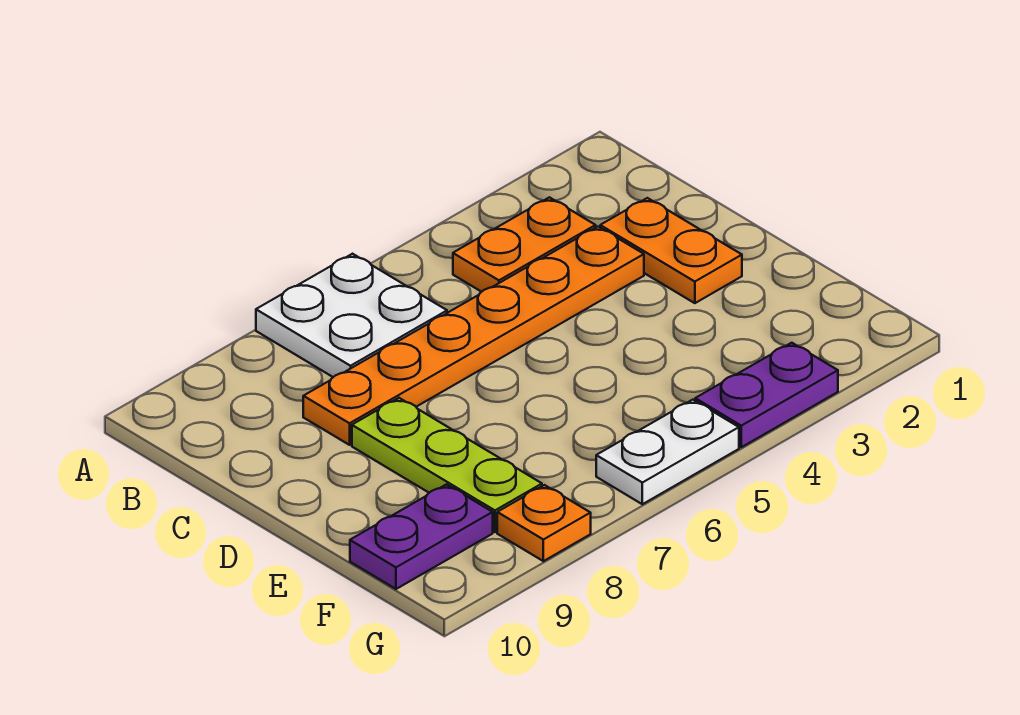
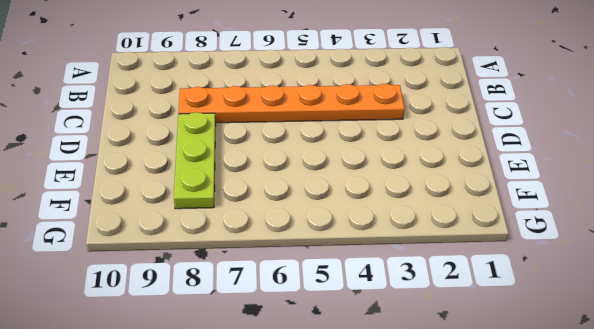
none -> white plate A6:B7 level 1
none -> orange plate B3:B4 level 1

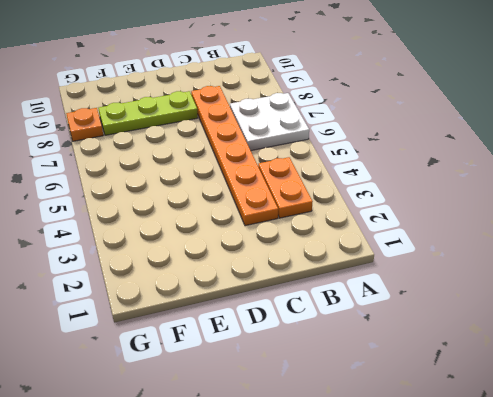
none -> orange plate C2:D2 level 1
none -> purple plate F9:F10 level 1

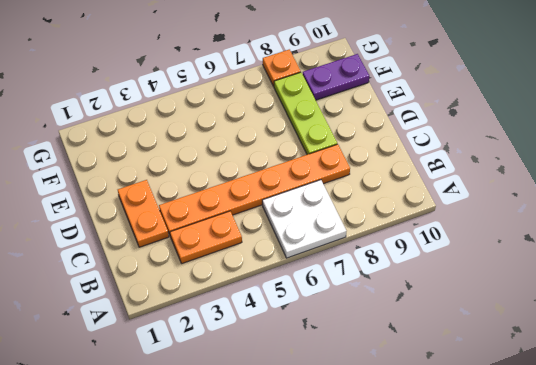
none -> purple plate G3:G4 level 1
none -> white plate G5:G6 level 1

